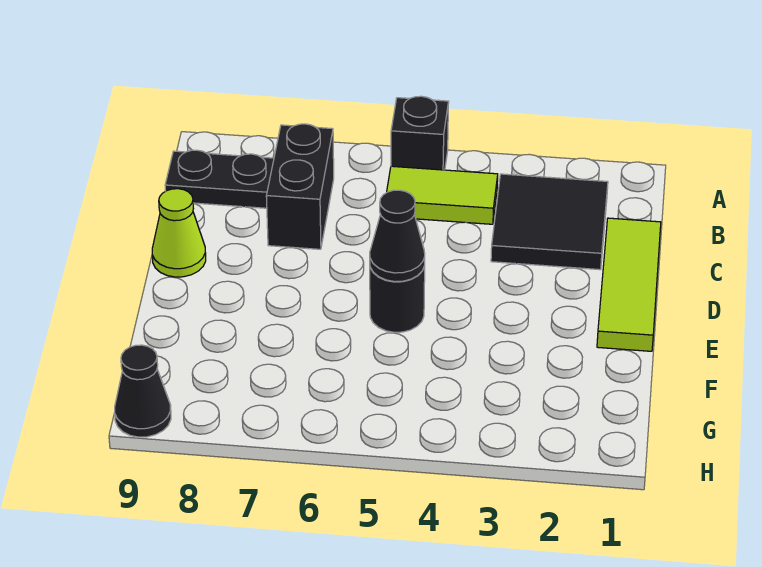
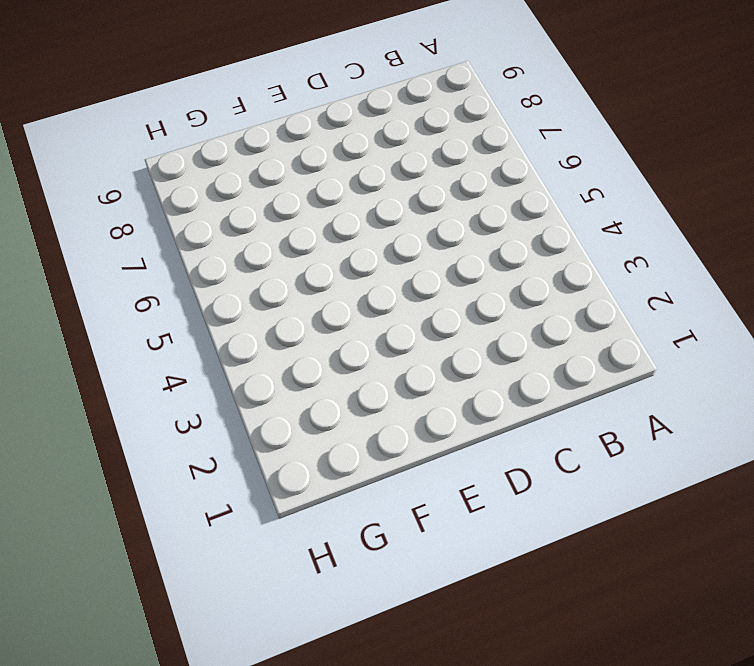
none -> black brick A5 level 1
none -> black tile B2:C3 level 1

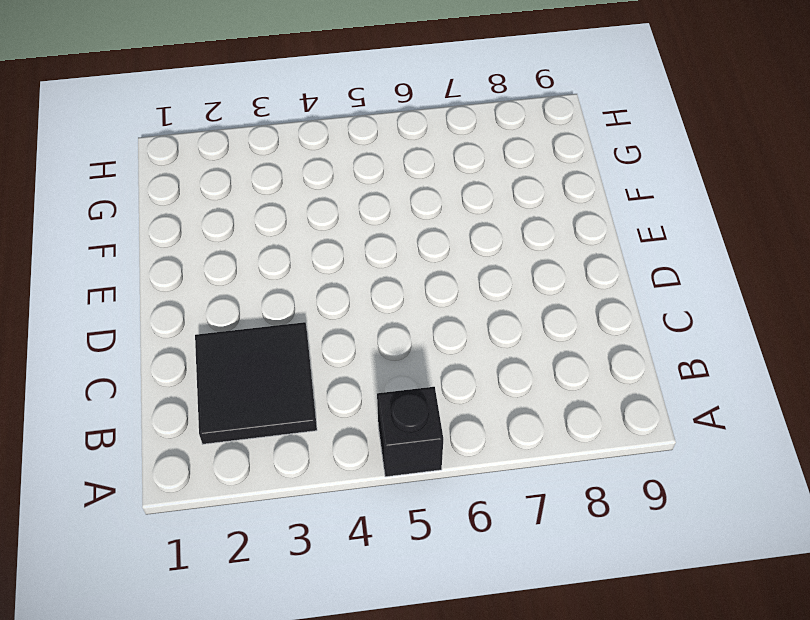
none -> lime tile B4:B5 level 1
none -> black brick B7:C7 level 1

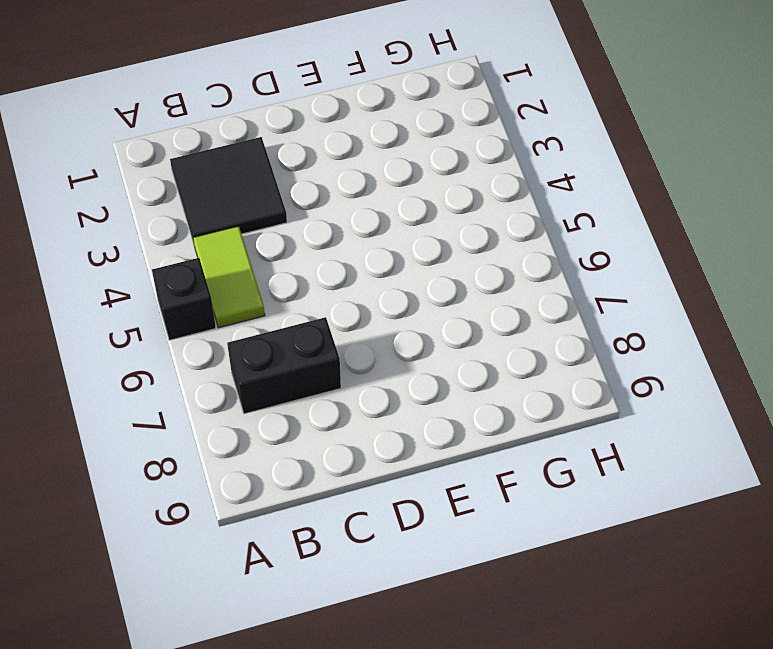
none -> black plate B8:B9 level 1
none -> lime tile C1:E1 level 1

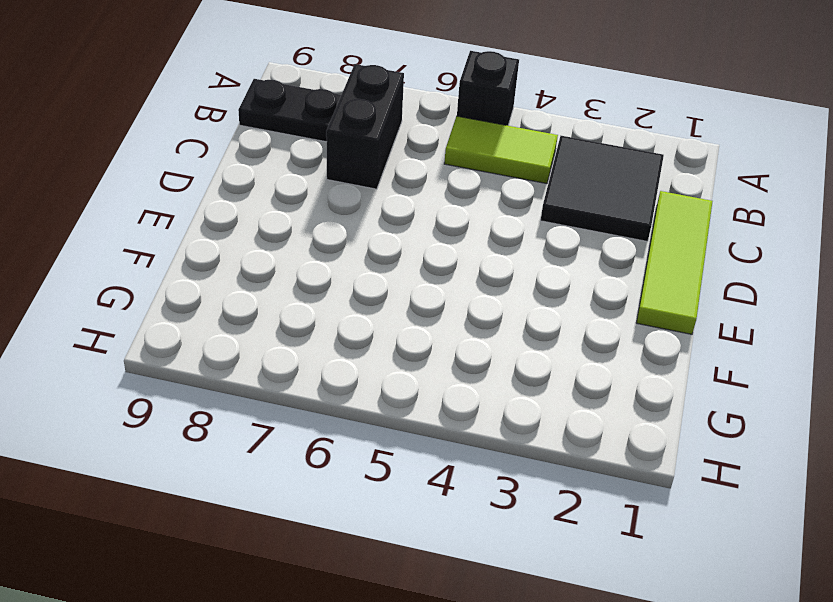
none -> lime cone D9 level 1
none -> black round brick E5 level 1

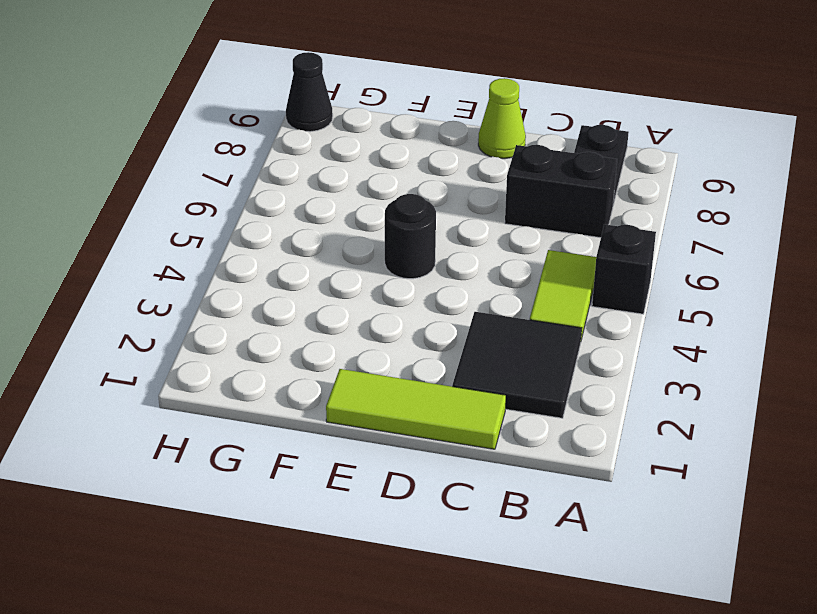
none -> black cone E5 level 2

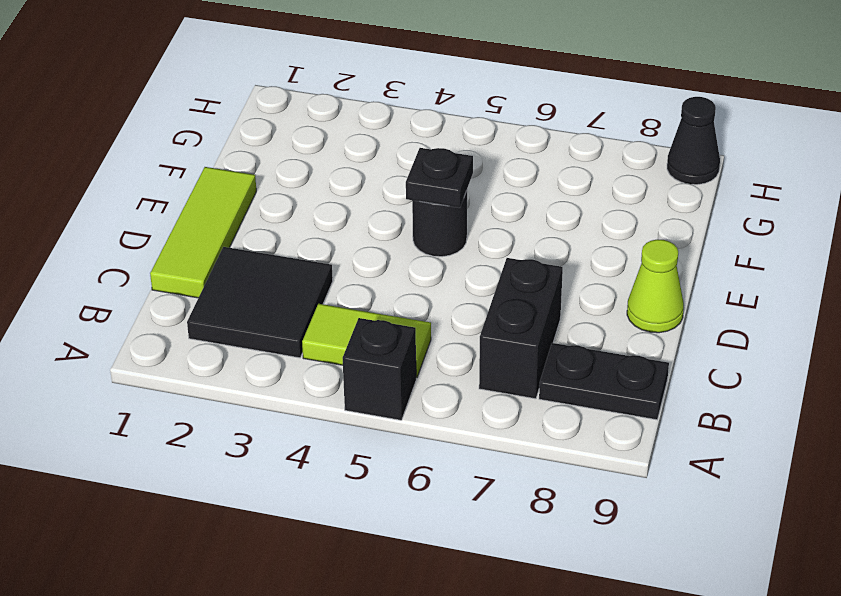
black plate E5 level 2 -> black cone E5 level 2

